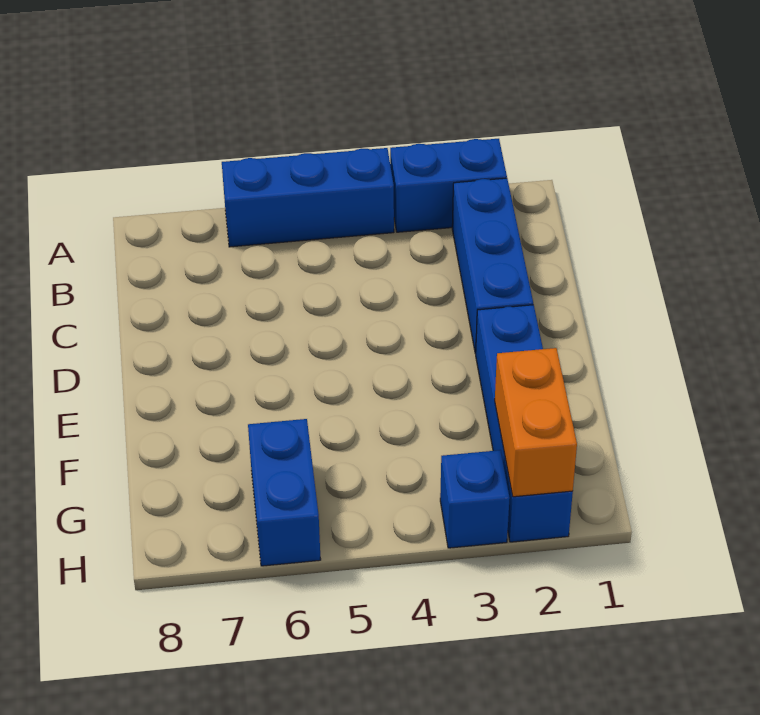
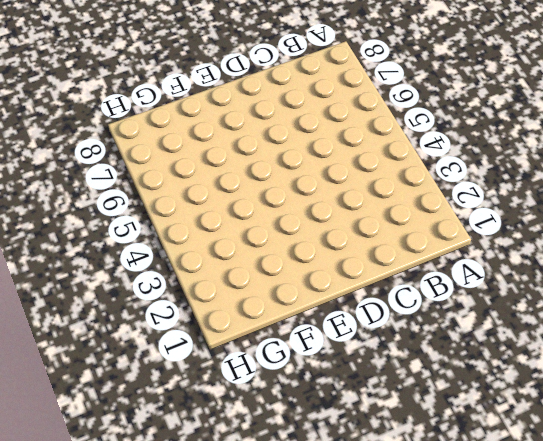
none -> blue brick A2:A3 level 1
none -> blue brick A4:A6 level 1

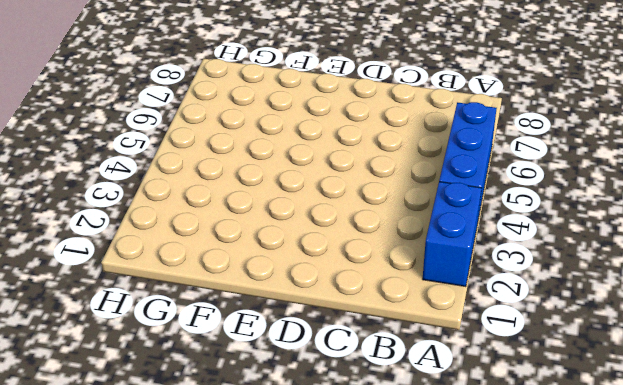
none -> blue brick B2:D2 level 1
none -> blue brick E2:H2 level 1

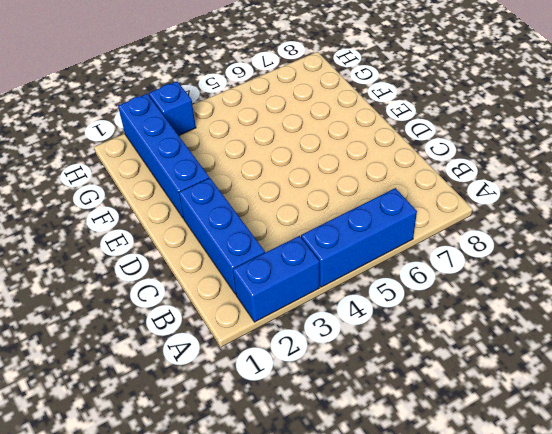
none -> blue brick G6:H6 level 1
none -> orange brick G2:H2 level 2

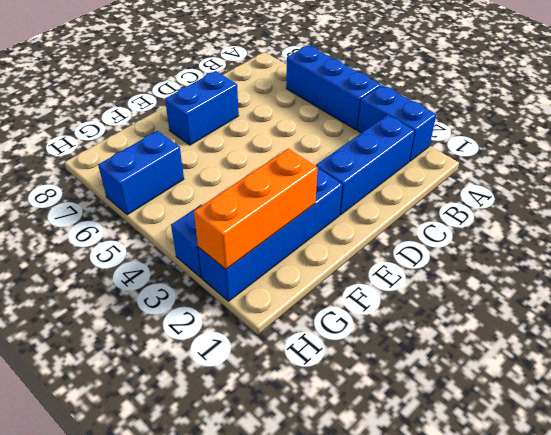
blue brick D7:E7 level 1 -> none
orange brick F2:H2 level 2 -> orange brick G2:H2 level 2

